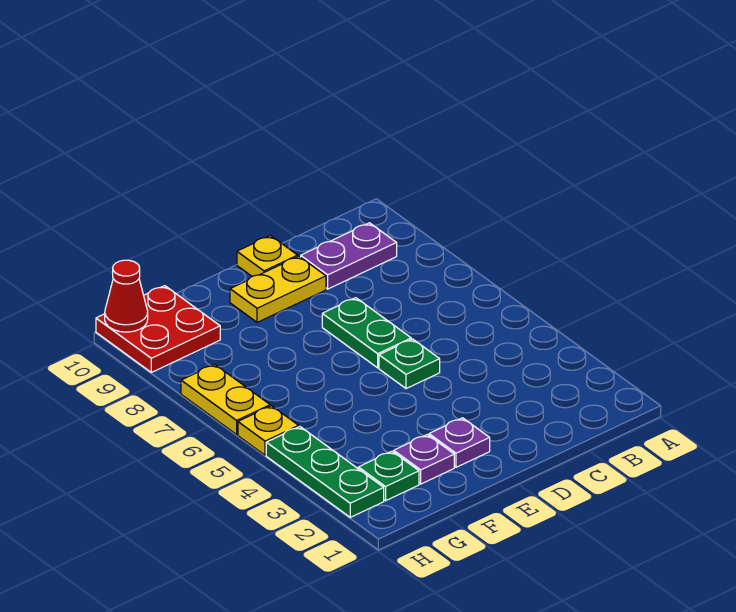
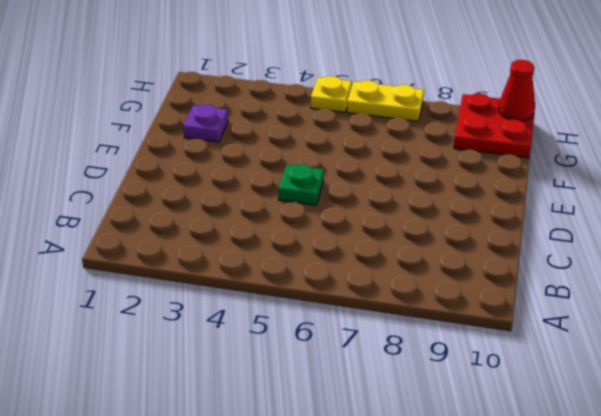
none -> purple plate B9:C9 level 1
none -> green plate D6:D7 level 1
none -> yellow plate D9:E9 level 1

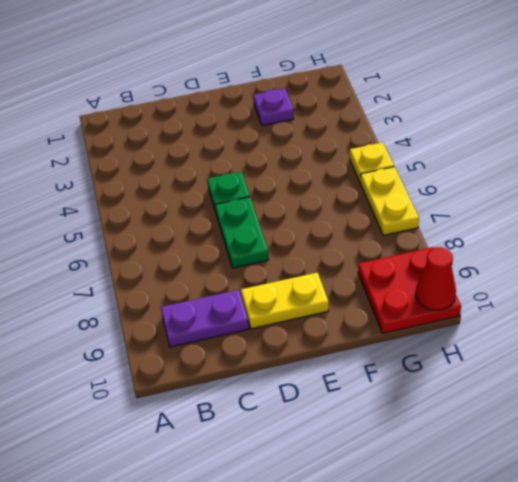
none -> yellow plate D10 level 1
none -> purple plate E2 level 1
none -> green plate G2 level 1

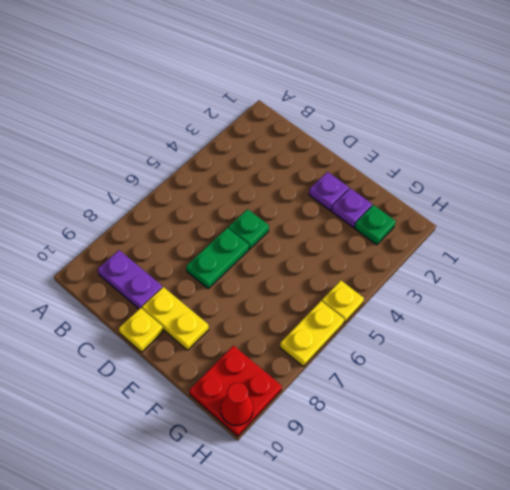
none -> green plate H2:H4 level 1

